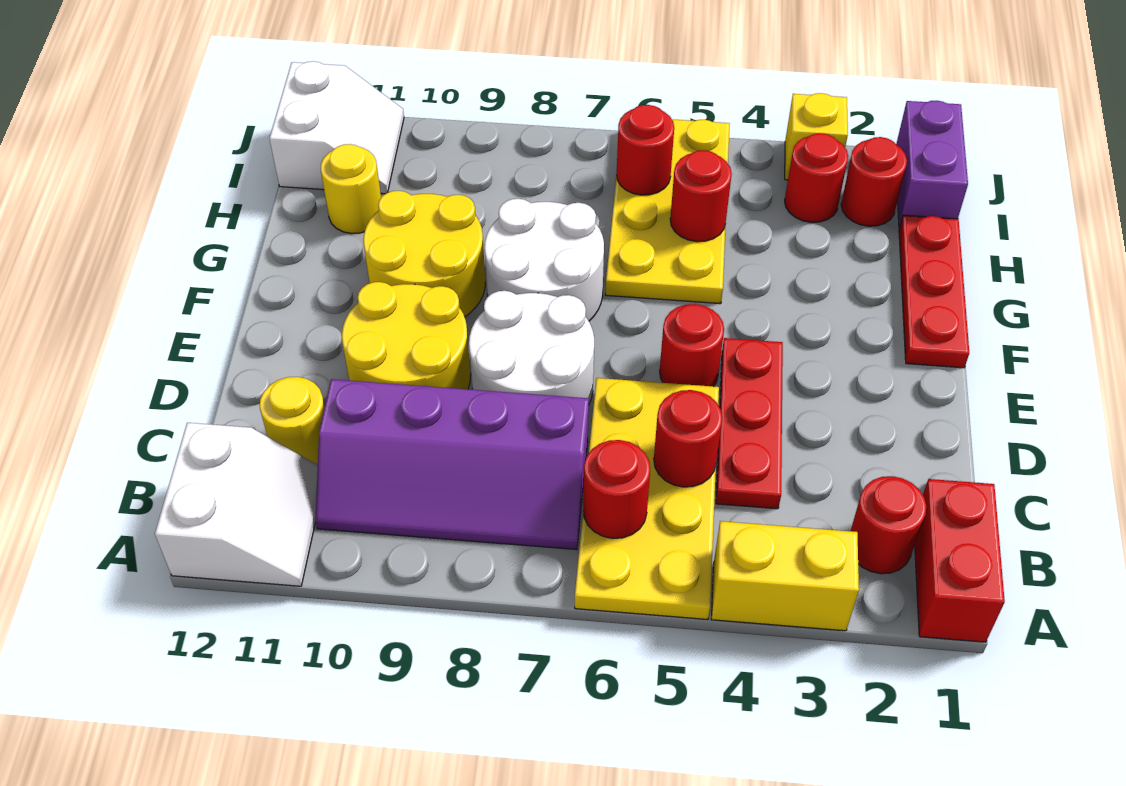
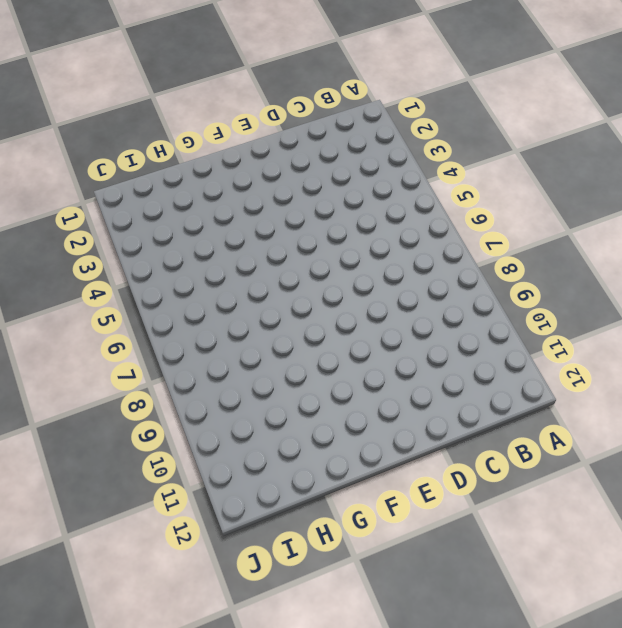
none -> red brick A1:B1 level 1
none -> yellow brick A3:A4 level 1
none -> yellow plate A5:D6 level 1

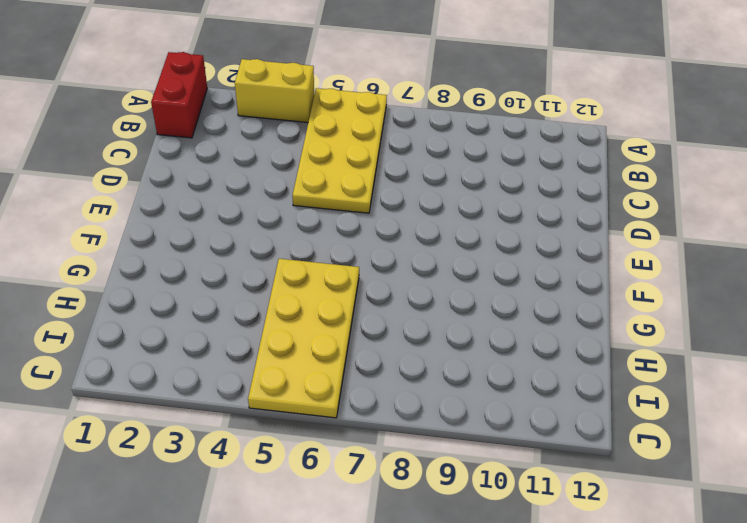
none -> white slope A11:B12 level 1 top 12
none -> red round brick B2 level 1
none -> purple slope B7:C10 level 1 top C

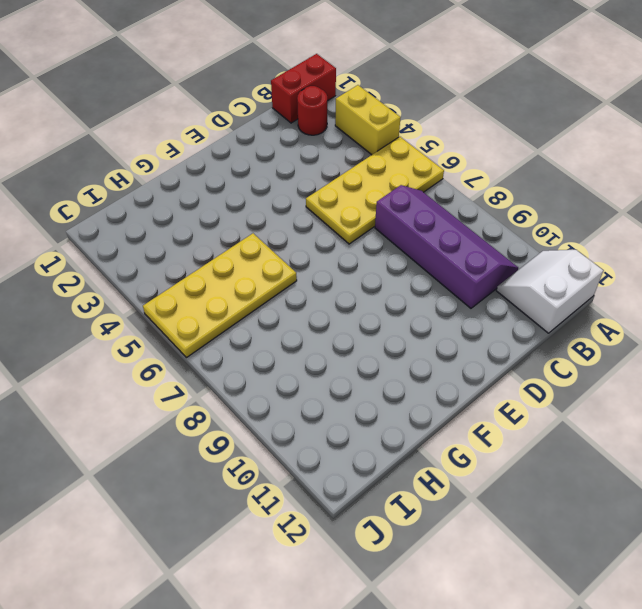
none -> red plate C4:E4 level 1
none -> yellow round brick C11 level 1
none -> white round brick D7:E8 level 1

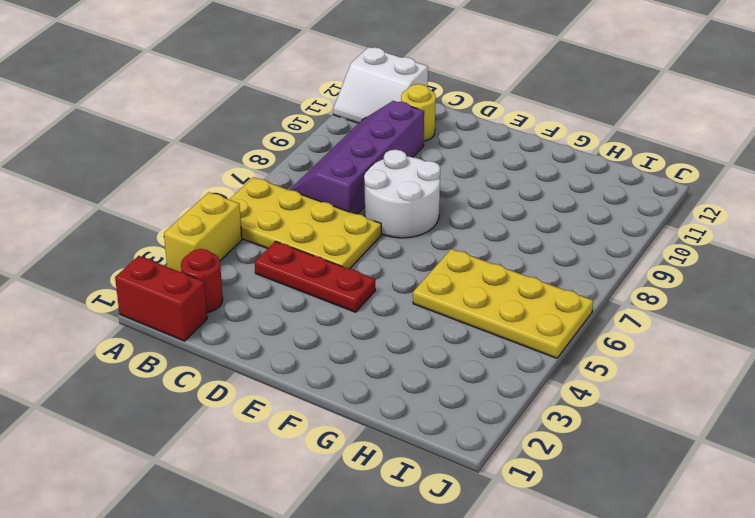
none -> yellow round brick D9:E10 level 1
none -> red round brick E5 level 1
none -> red plate F1:H1 level 1

